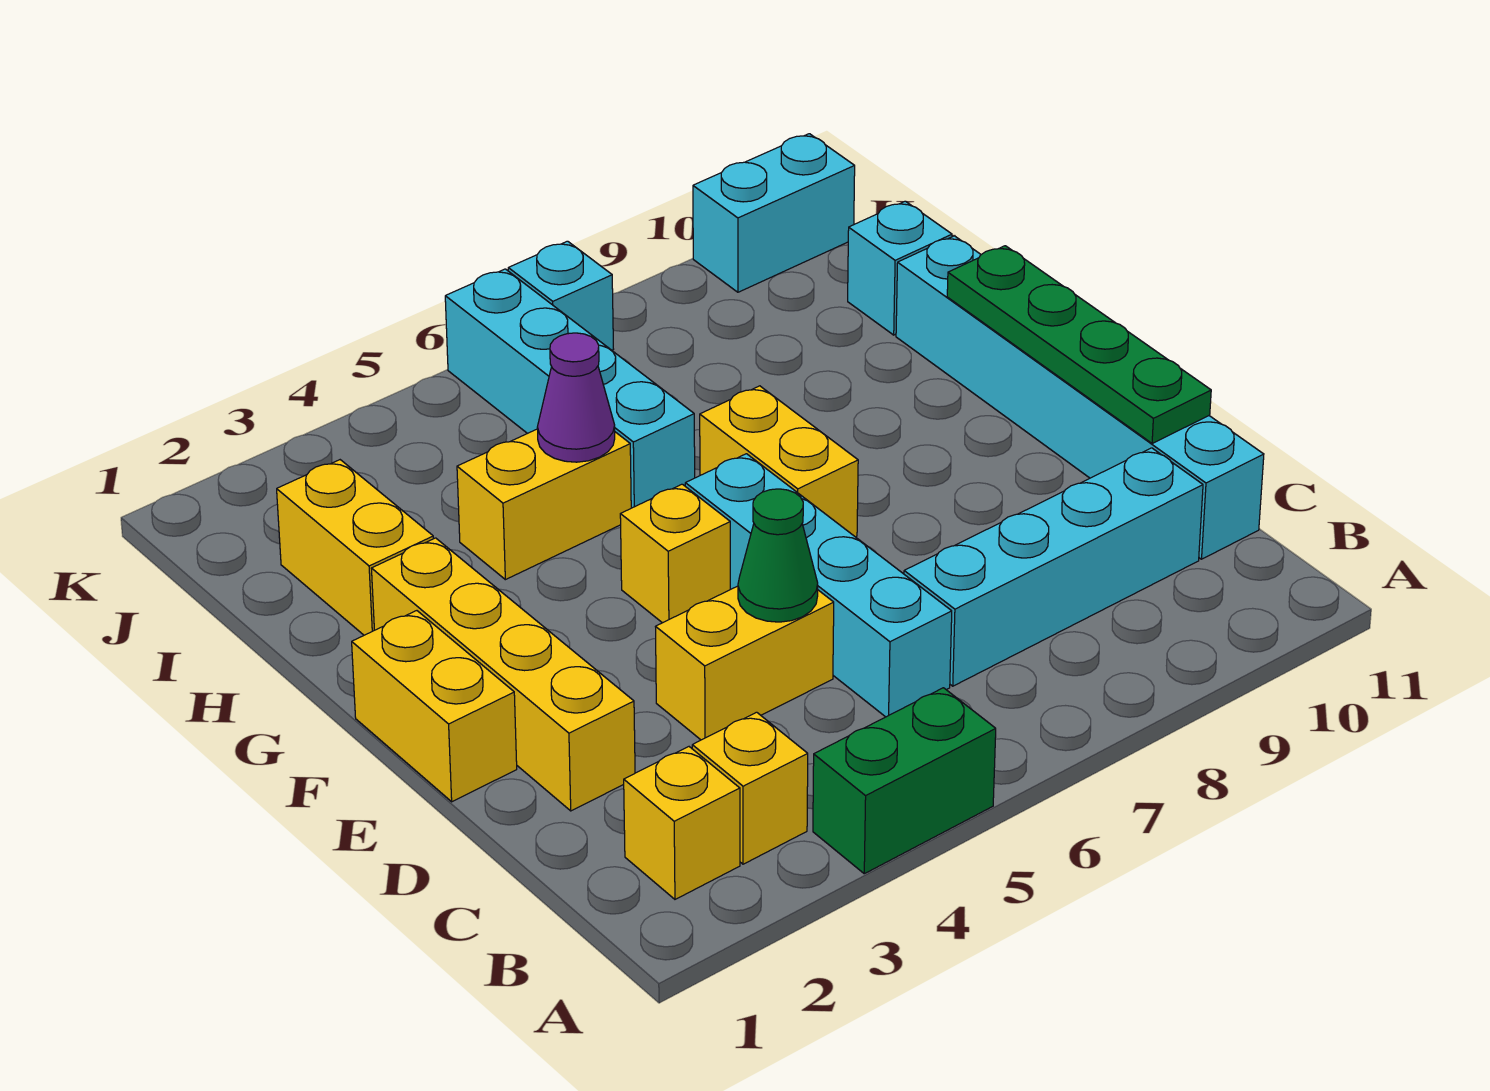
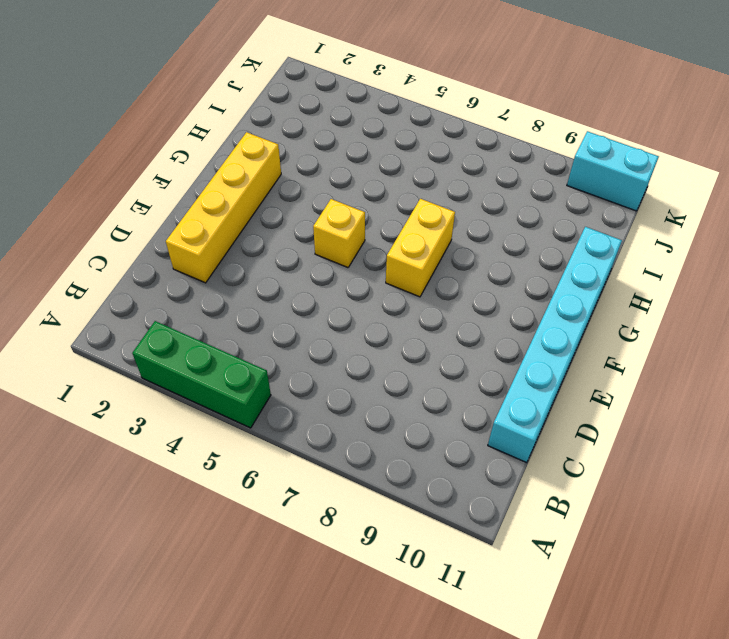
green brick A3:A5 level 1 -> green brick A4:A5 level 1
none -> yellow brick B2 level 1
none -> yellow brick B3 level 1
none -> cyan brick C6:F6 level 1

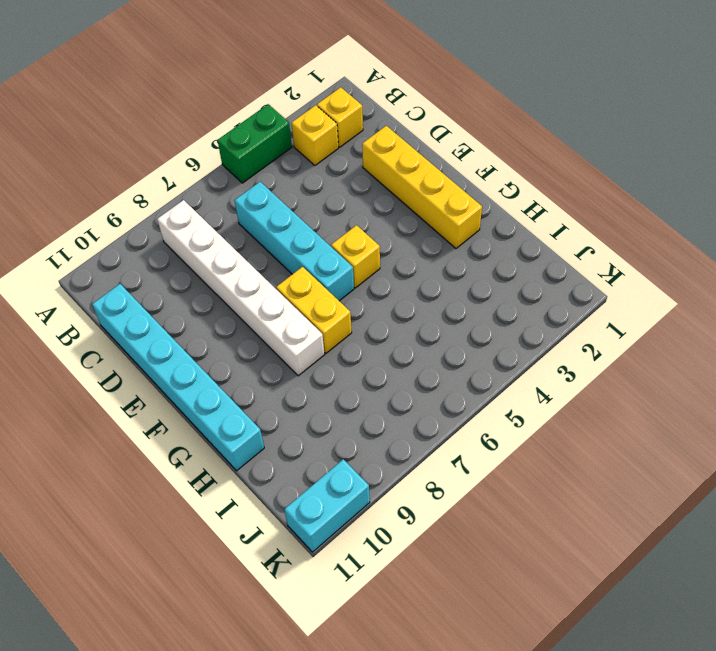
white brick B8:G8 level 1 -> cyan brick C7:C10 level 1
none -> yellow brick D4:D5 level 1
none -> yellow brick E1:F1 level 1
none -> yellow brick H2:I2 level 1

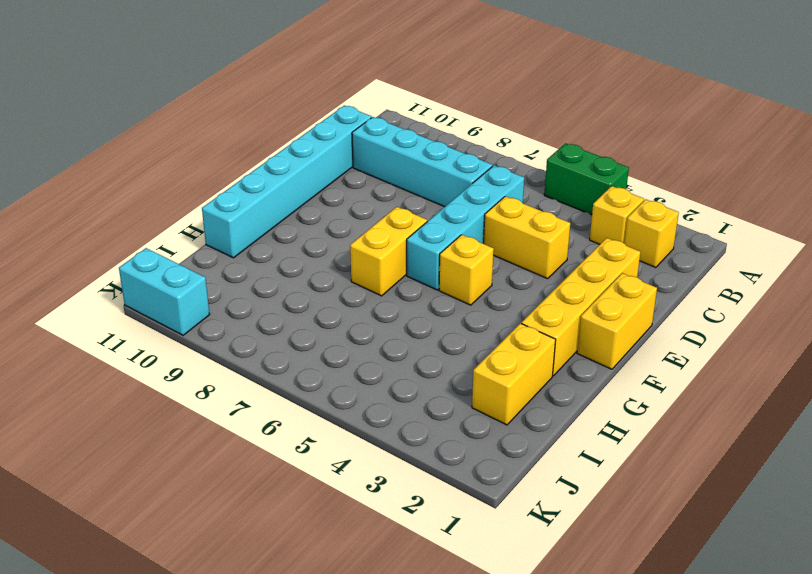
none -> yellow brick H4:H5 level 1
none -> cyan brick H6:K6 level 1
none -> cyan brick I11 level 1

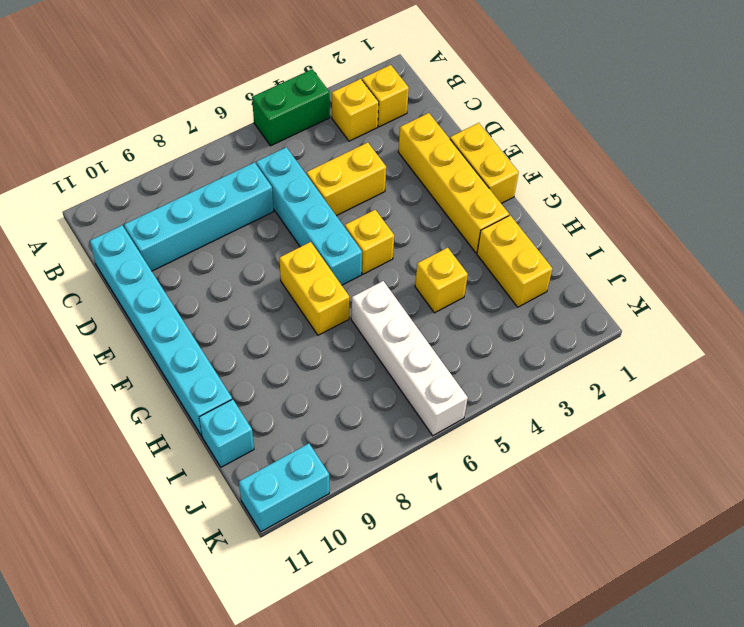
yellow brick H4 level 1 -> yellow brick H4:H5 level 1
white brick H6:K6 level 1 -> cyan brick H6:K6 level 1
none -> cyan brick K7 level 1
none -> green cone D5 level 2
none -> green plate D11:G11 level 2

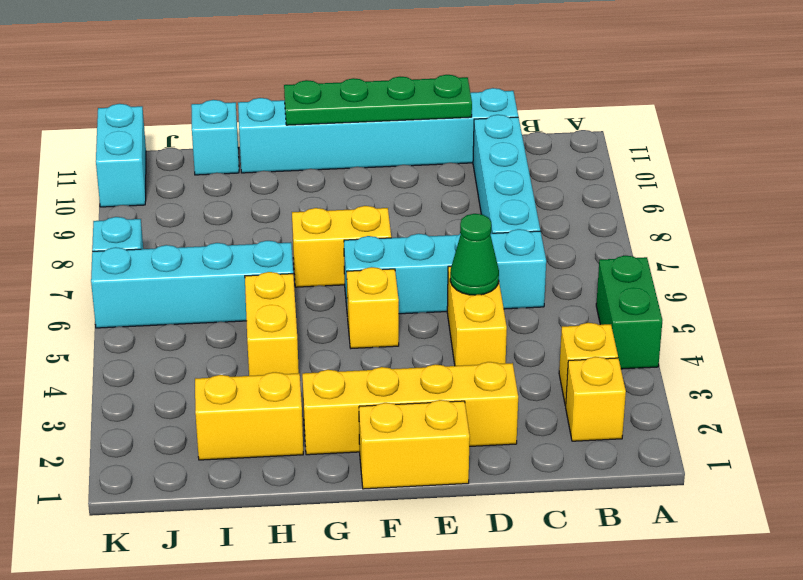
none -> purple cone H5 level 2

